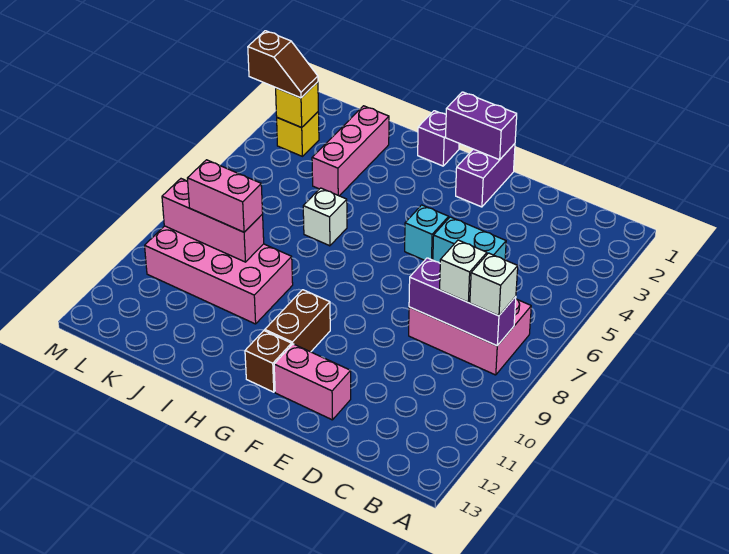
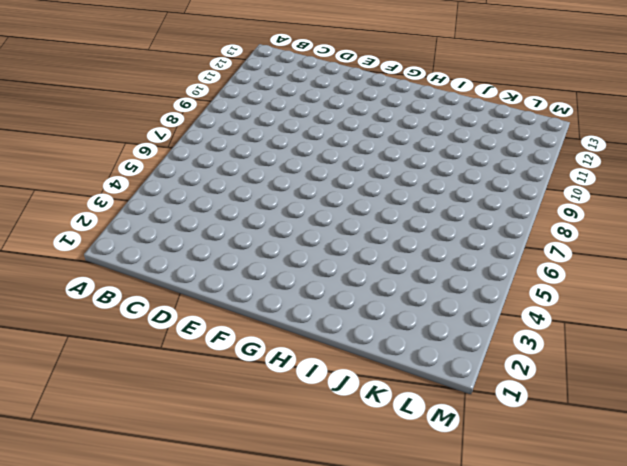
none -> pink brick B7:D8 level 1
none -> cyan brick D5:E5 level 1
none -> pink brick E12:F12 level 1

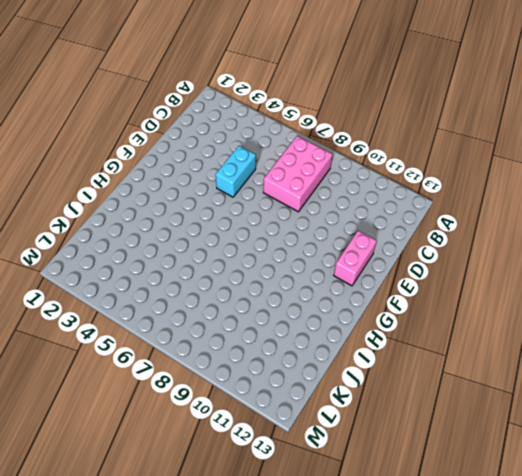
none -> purple brick F1:F2 level 1
none -> cyan brick F5 level 1
none -> brown brick G10:G11 level 1

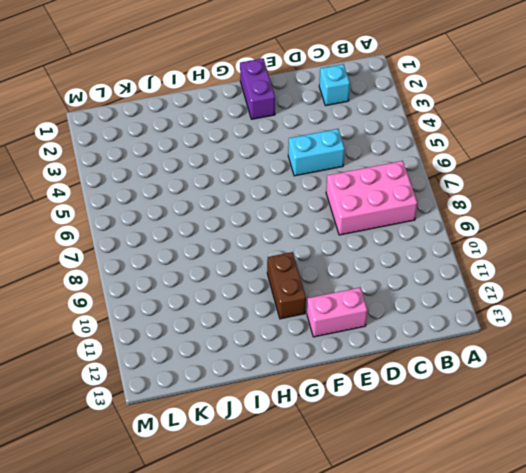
cyan brick C2 level 1 -> cyan brick F5 level 1
none -> brown brick G12 level 1
none -> purple brick H1 level 1
none -> white brick I6 level 1

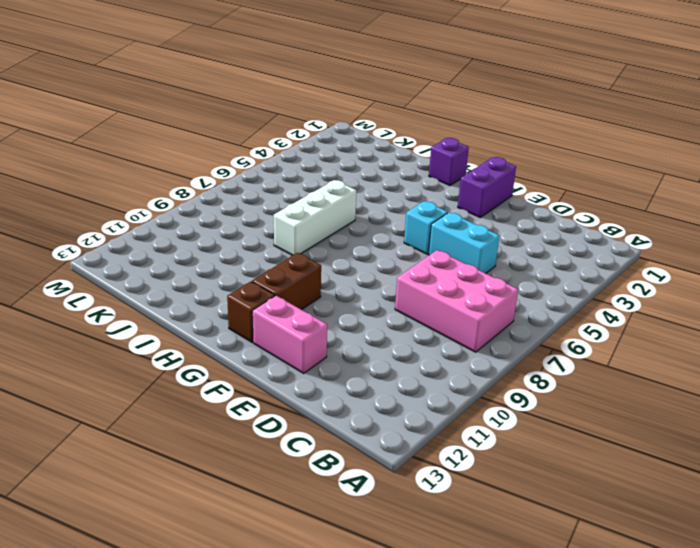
white brick I6:I8 level 1 -> white brick I6 level 1
none -> pink brick I9:L10 level 1
none -> pink brick J2:J4 level 1
none -> yellow brick L3 level 1

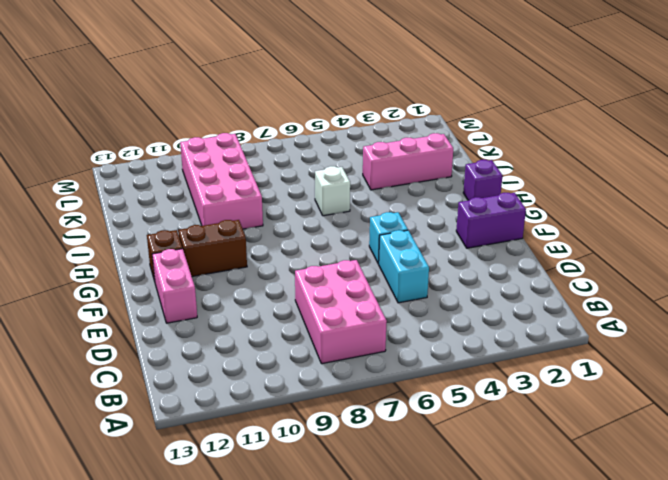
none -> yellow brick L3 level 1
none -> purple brick B8:D8 level 2
none -> purple brick F1:G1 level 2

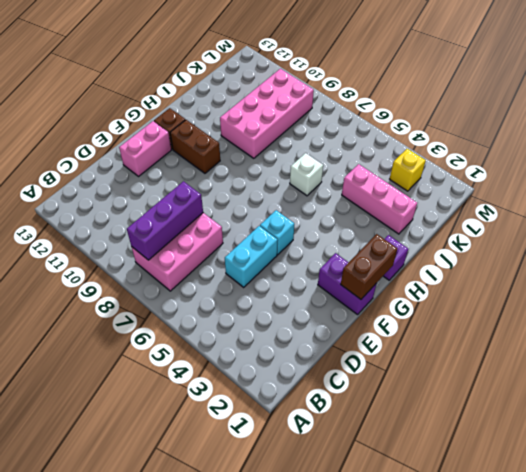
brown brick F1:G1 level 2 -> purple brick F1:G1 level 2
none -> pink brick J9:L9 level 2
none -> yellow brick L3 level 2
none -> white brick B8 level 3

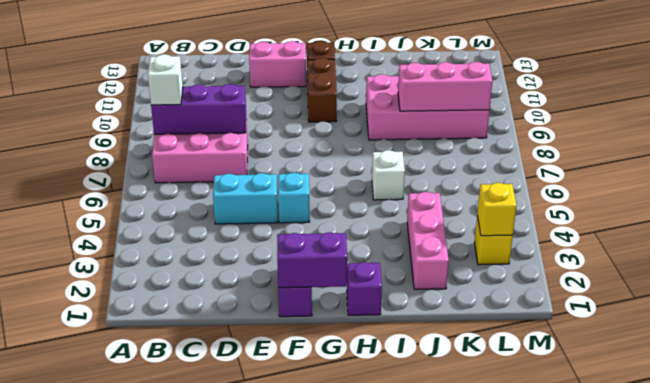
none -> white brick C8 level 3
none -> pink brick J9:K9 level 3
none -> brown slope L3:M3 level 3 top M

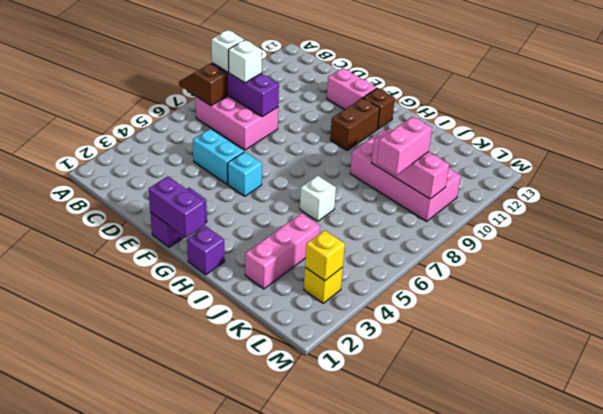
brown slope A7:B7 level 2 top B -> brown slope L3:M3 level 3 top M
pink brick K8:K9 level 3 -> pink brick J9:K9 level 3

